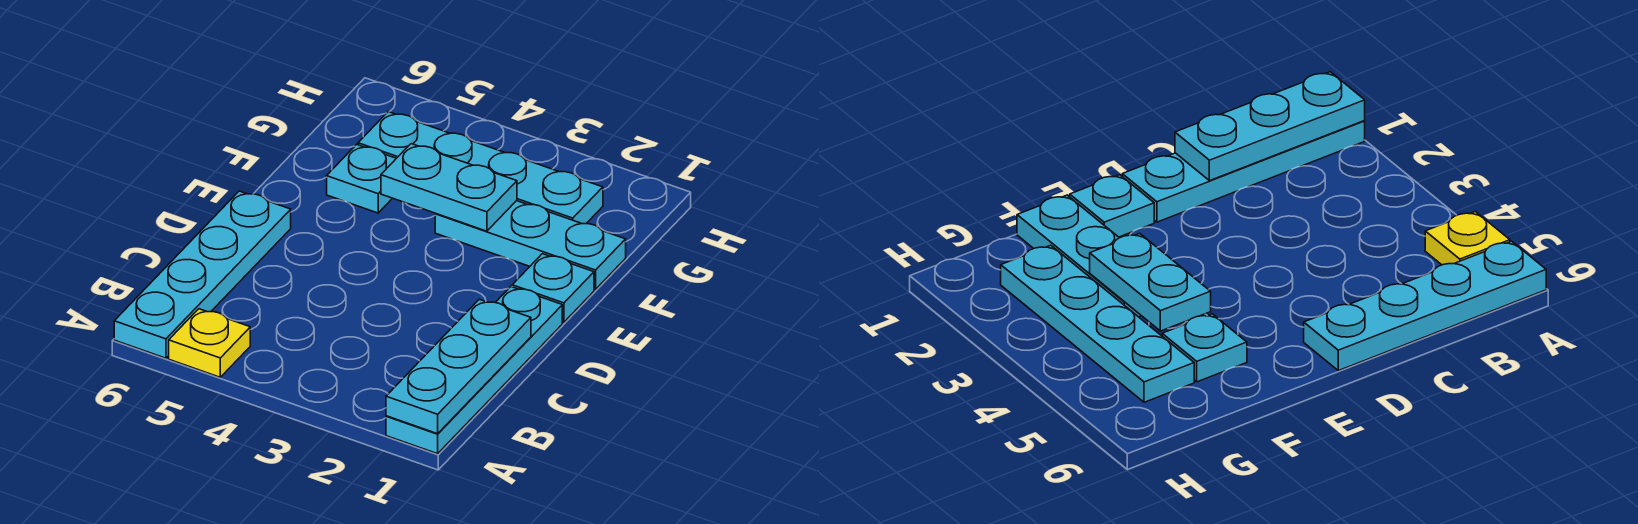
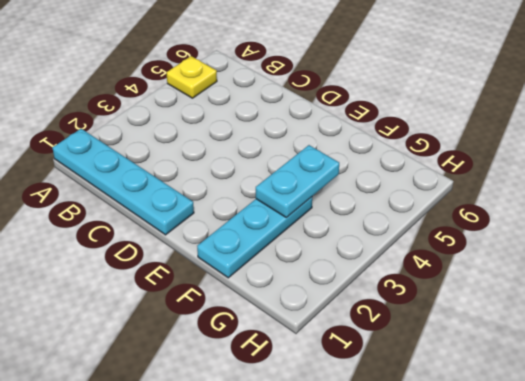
none -> cyan plate A6:D6 level 1
none -> cyan plate E1 level 1

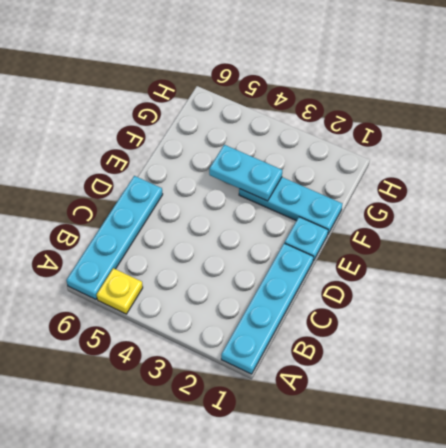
none -> cyan plate F5 level 1
none -> cyan plate G2:G5 level 1

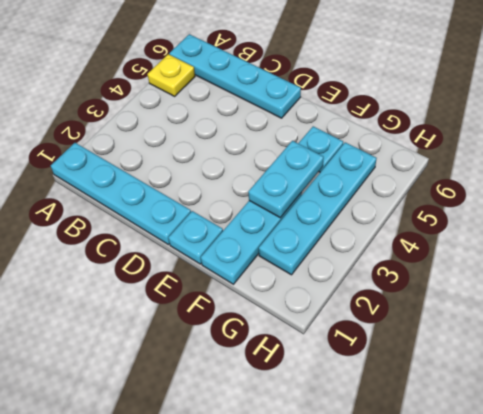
none -> cyan plate A1:C1 level 2

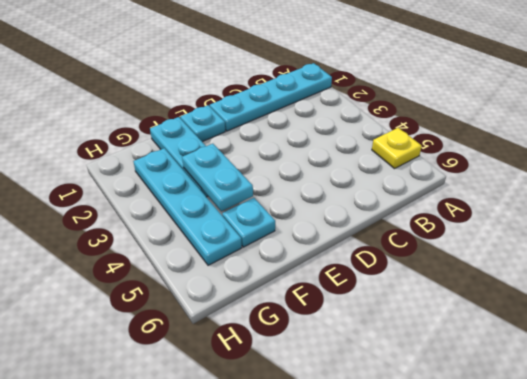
none -> cyan plate A6:D6 level 1
none -> cyan plate A1:C1 level 2

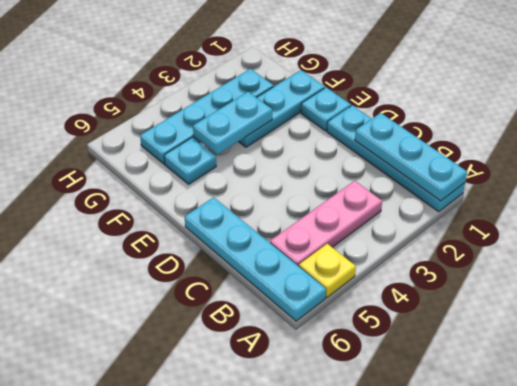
pink plate B3:B5 level 1 -> none

